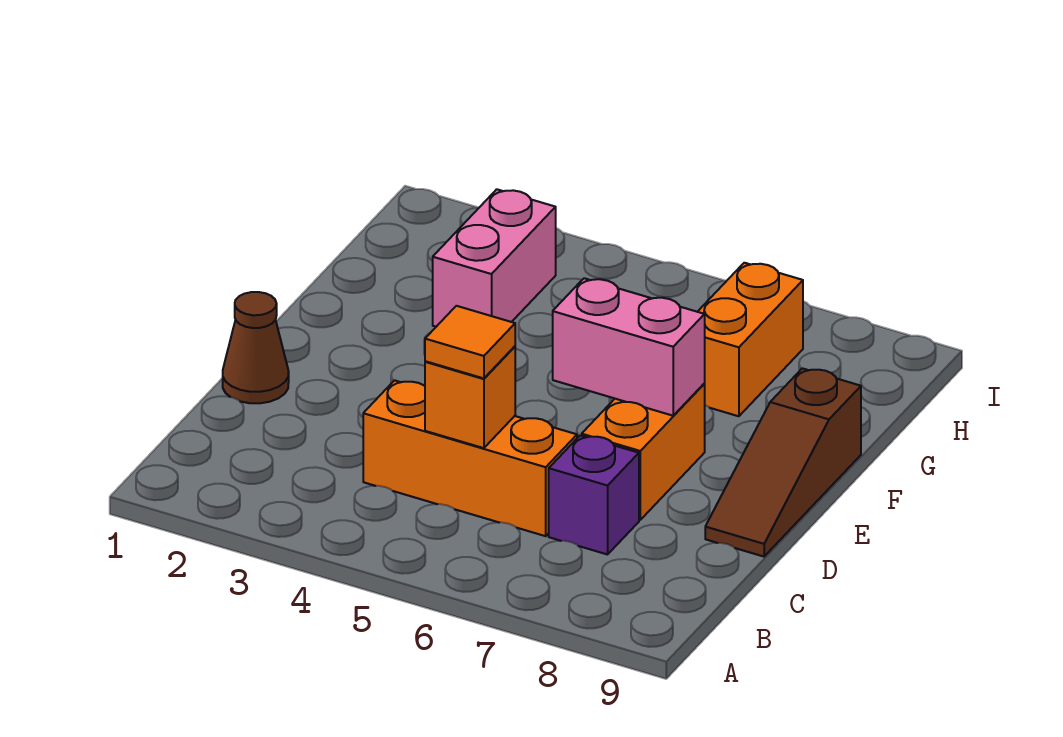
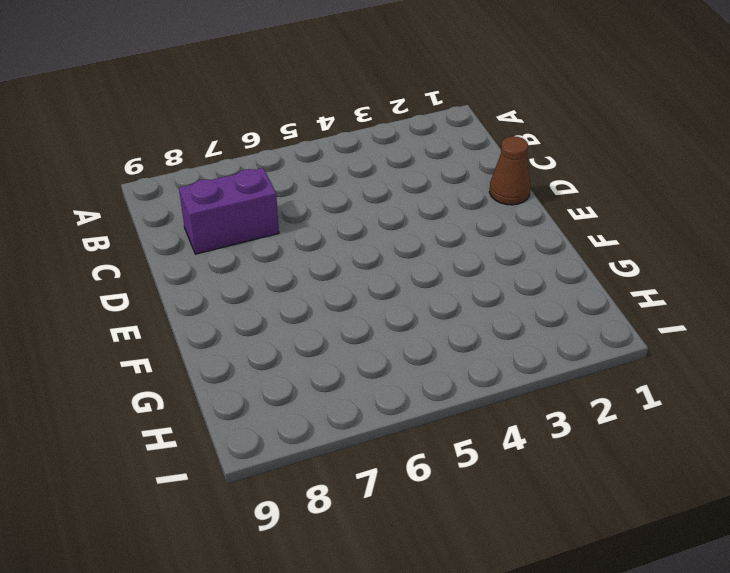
purple brick C7:C8 level 1 -> purple brick C7 level 1
none -> orange brick C4:C6 level 1
none -> orange brick D7:E7 level 1

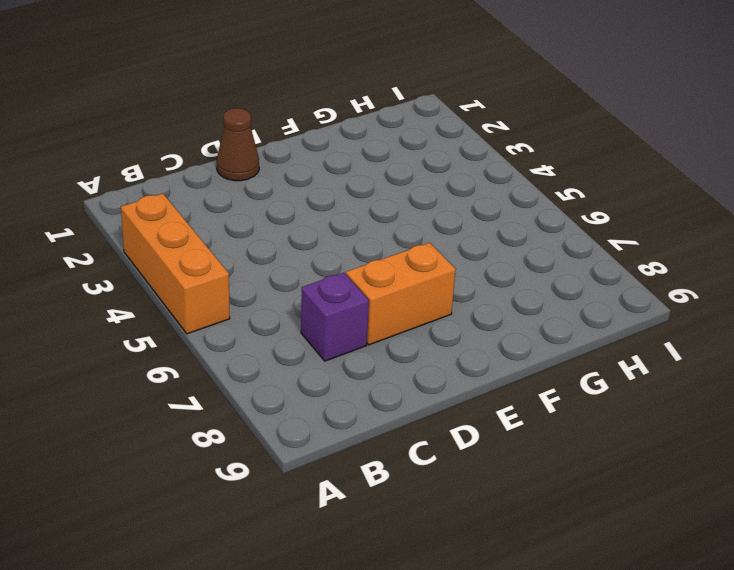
orange brick A3:A5 level 1 -> orange brick C4:C6 level 1
none -> brown slope D9:F9 level 1 top F
none -> pink brick G3:H3 level 1

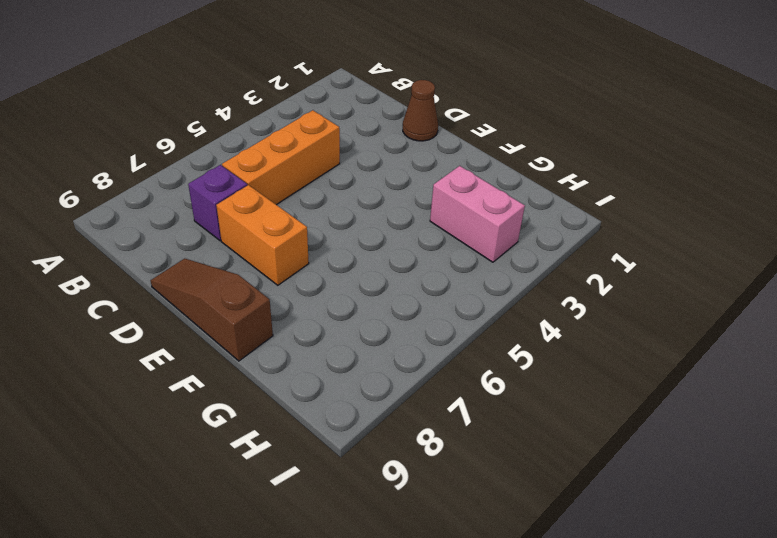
none -> orange brick G7:H7 level 1
none -> orange brick C5 level 2

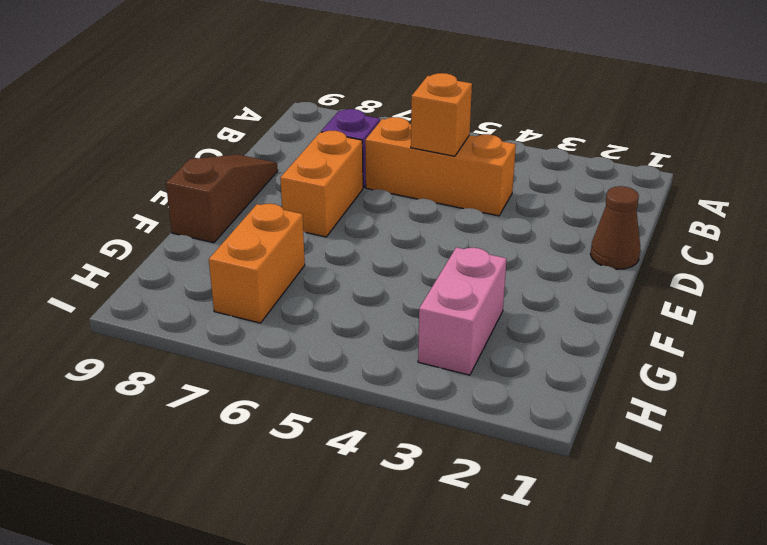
none -> pink brick E6:E7 level 2
none -> orange tile C5 level 3

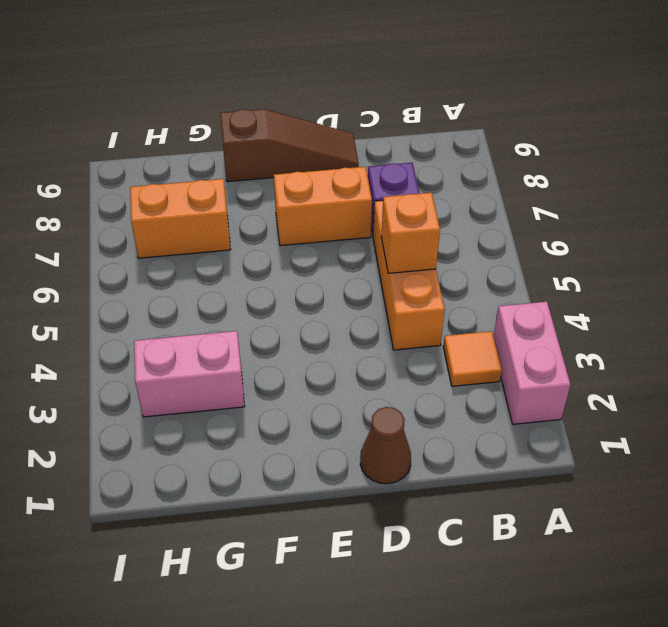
pink brick A2:A3 level 1 -> pink brick E6:E7 level 2
orange tile B3 level 1 -> orange tile C5 level 3

